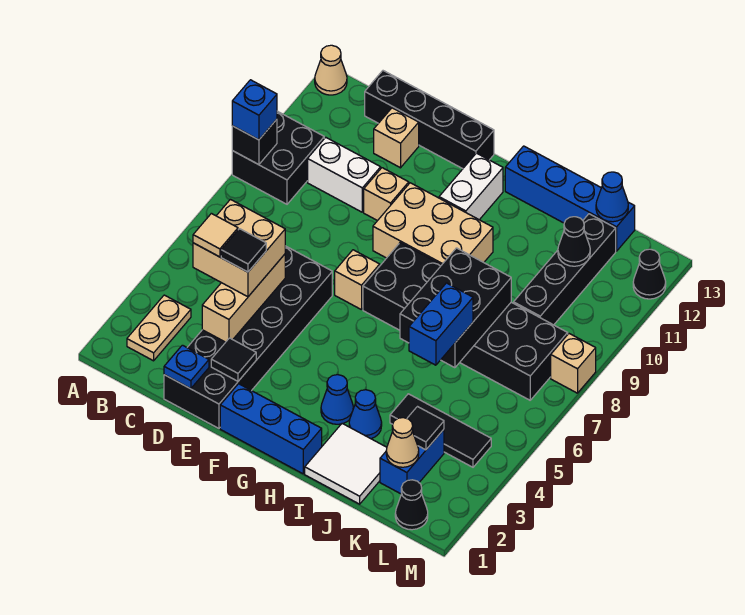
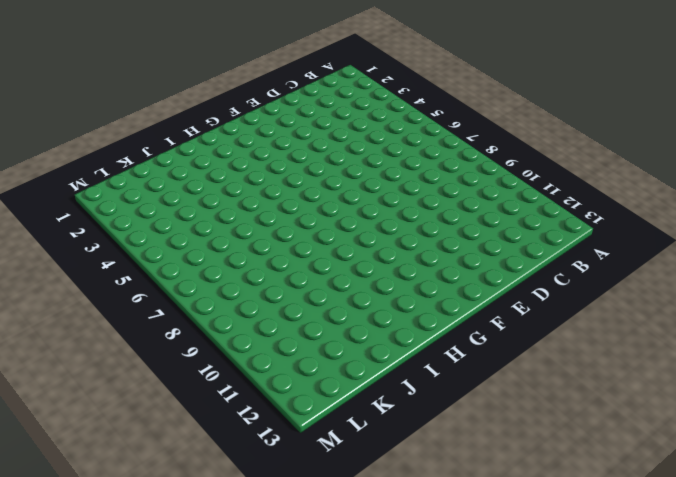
none -> black brick A9:B10 level 1
none -> tan cone A13 level 1
none -> tan plate B2:B3 level 1
none -> white brick C10:D10 level 1

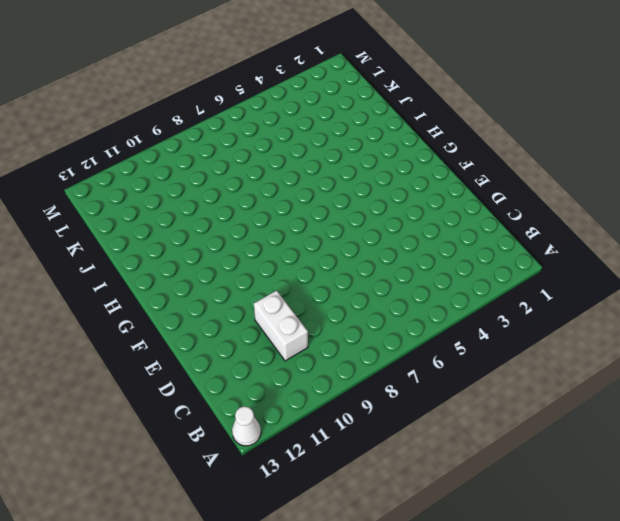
white cone A13 level 1 -> tan cone A13 level 1
none -> black brick A9:B10 level 1
none -> tan plate B2:B3 level 1
none -> black brick C13:F13 level 1
none -> black brick D1:E6 level 1

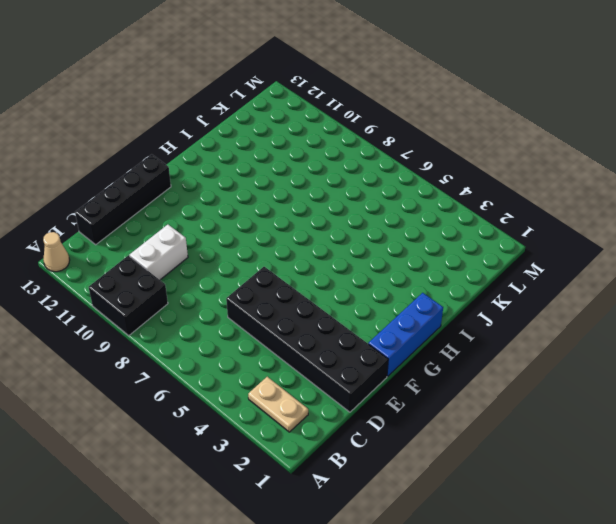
none -> tan brick D12 level 1
none -> tan brick E10 level 1
none -> tan brick F7 level 1
none -> tan brick F9:H10 level 1

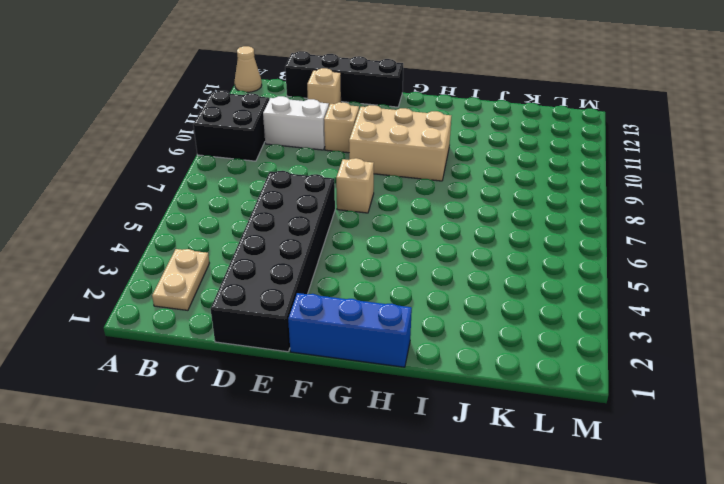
none -> black brick G7:L8 level 1
none -> white brick G11:G12 level 1
none -> blue cone H3 level 1
none -> blue brick H13:K13 level 1

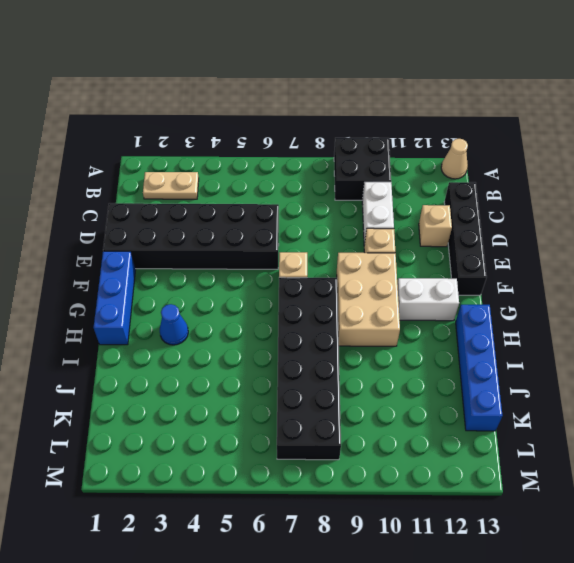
none -> white tile I1:J2 level 1
none -> blue cone I3 level 1
none -> black tile J4:L4 level 1
none -> blue brick K2:K3 level 1

